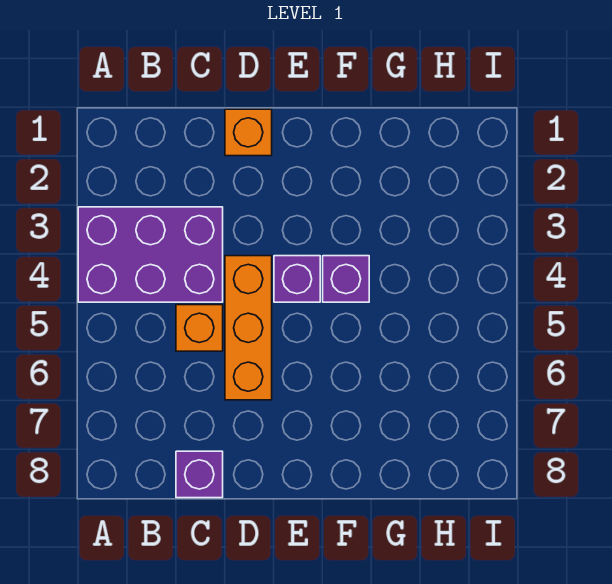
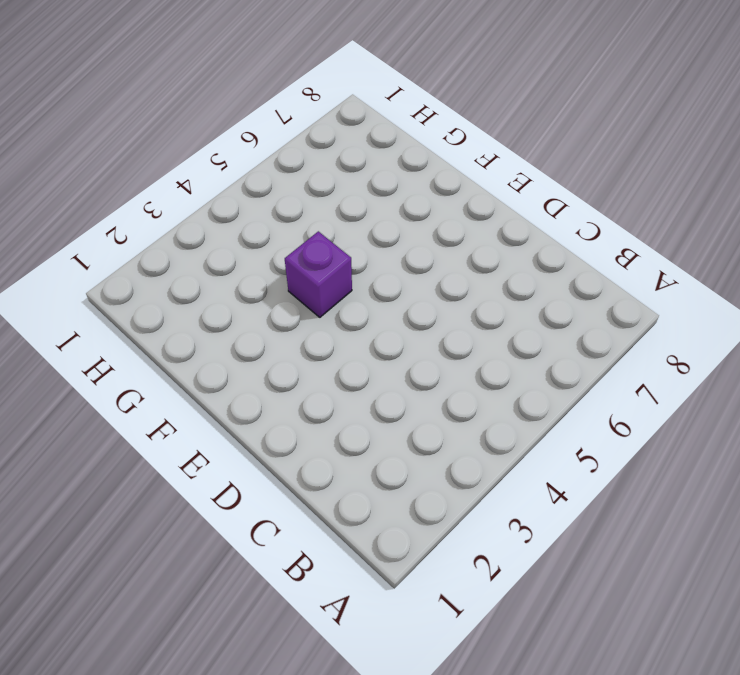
none -> purple brick A3:C4 level 1
none -> orange brick C5 level 1

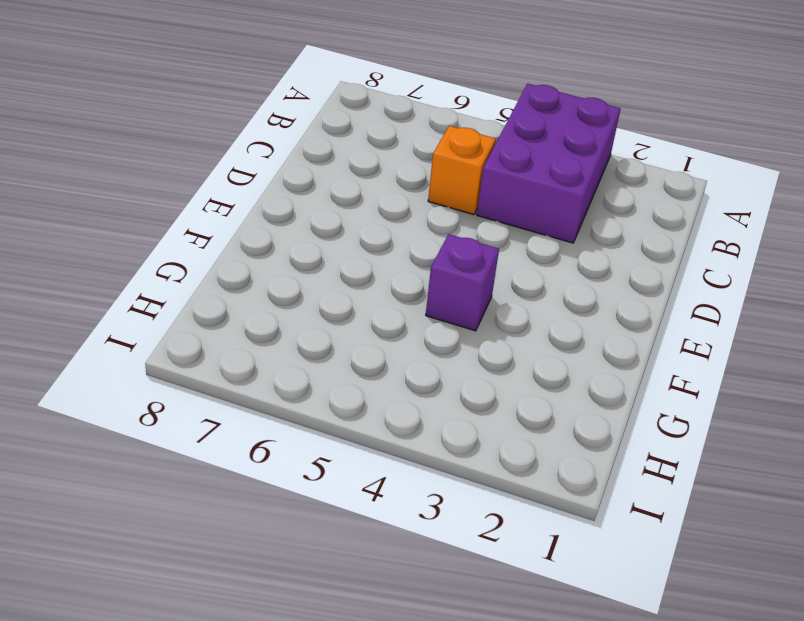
none -> purple brick C8 level 1
none -> orange brick D1 level 1

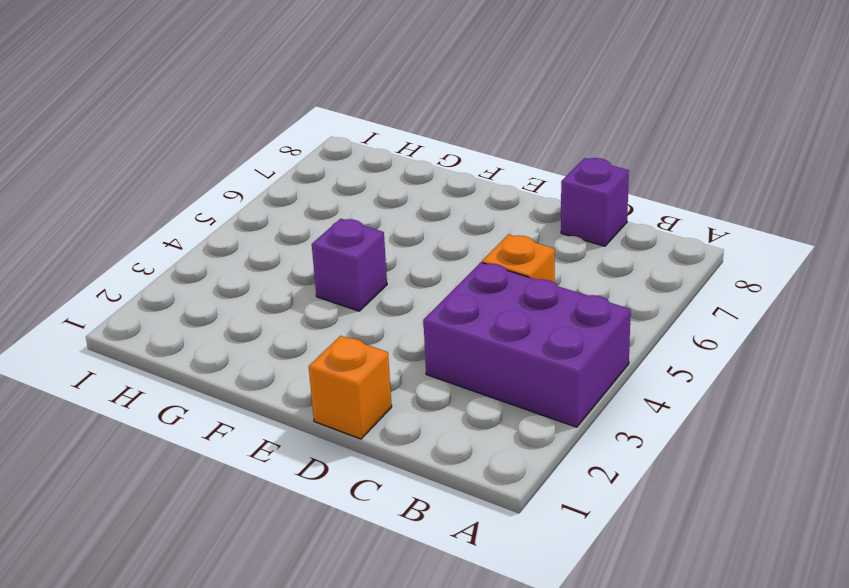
none -> orange brick D4:D6 level 1
none -> purple brick E4 level 1

